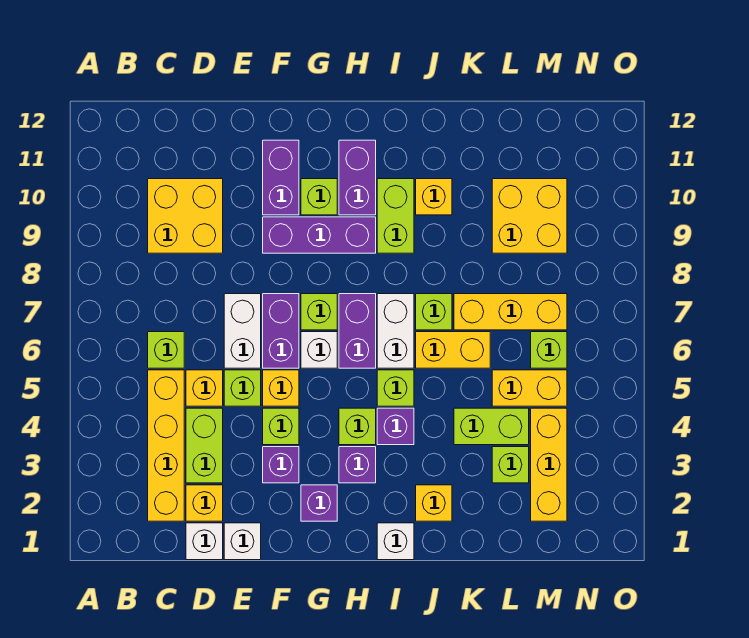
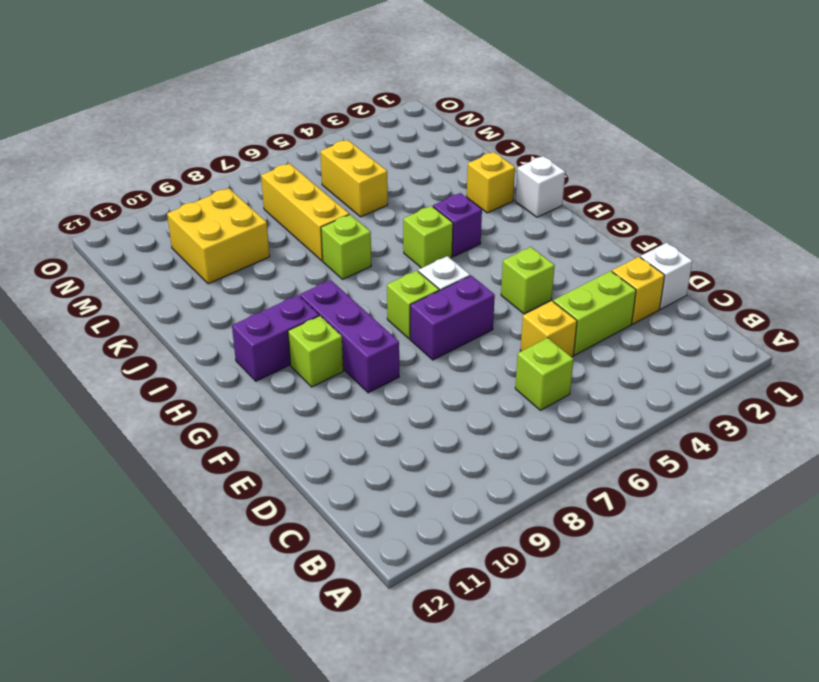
none -> yellow brick C2:C5 level 1
none -> yellow brick C9:D10 level 1
none -> white brick E1 level 1
none -> lime brick E5 level 1

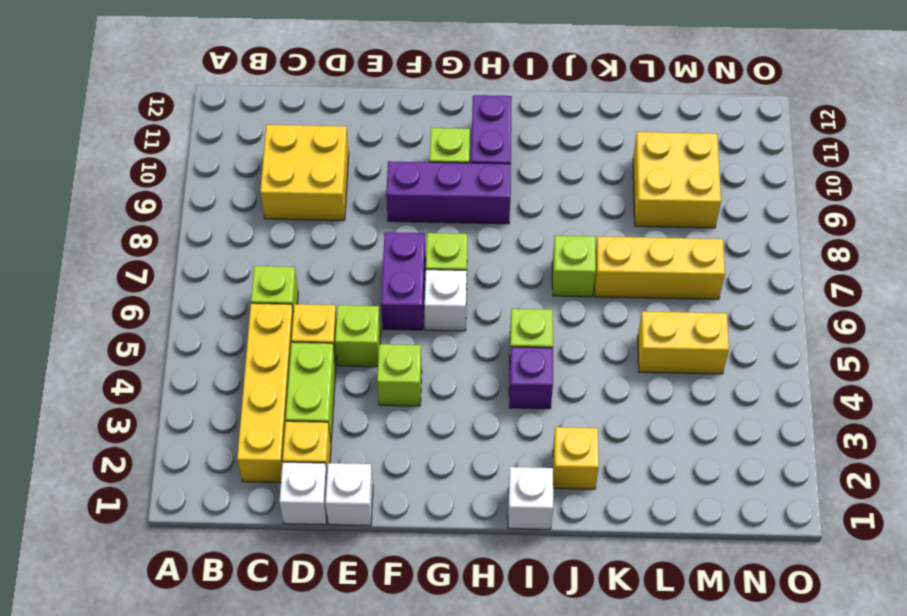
none -> white brick E6:E7 level 1
none -> purple brick F3 level 1
none -> yellow brick F5 level 1
none -> purple brick F10:F11 level 1

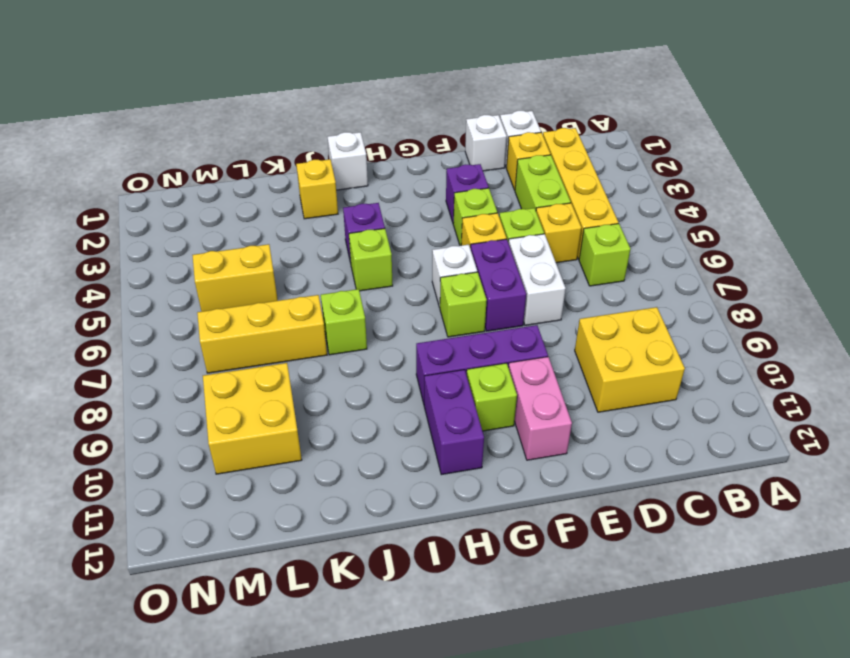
pink brick F10:F11 level 1 -> purple brick F10:F11 level 1
none -> purple brick G2 level 1
none -> purple brick H3 level 1
none -> lime brick H4 level 1
none -> purple brick H6:H7 level 1

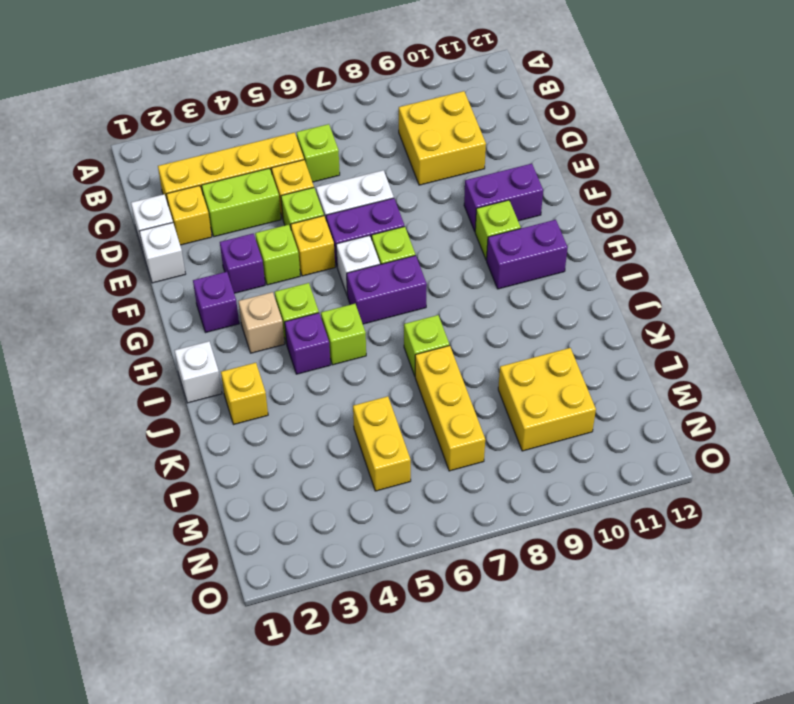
tan brick H3 level 1 -> purple brick H3 level 1
none -> purple brick F9:H9 level 1
none -> white brick I6:I7 level 1
none -> lime brick I9:I10 level 1
none -> yellow brick J6:K6 level 1

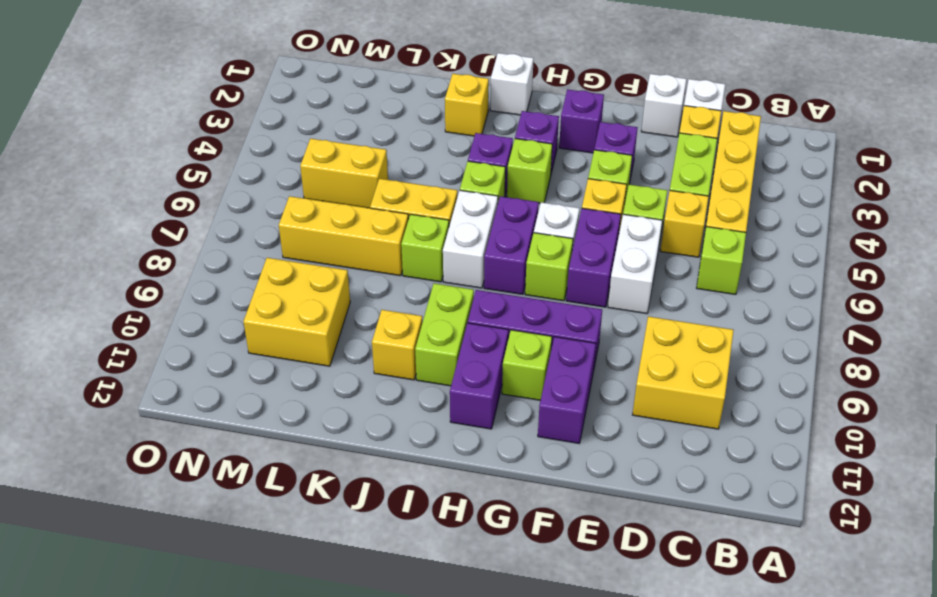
none -> lime brick K4:L4 level 1
none -> lime brick L3 level 1
none -> yellow brick M2:M4 level 1
none -> lime brick M6 level 1

